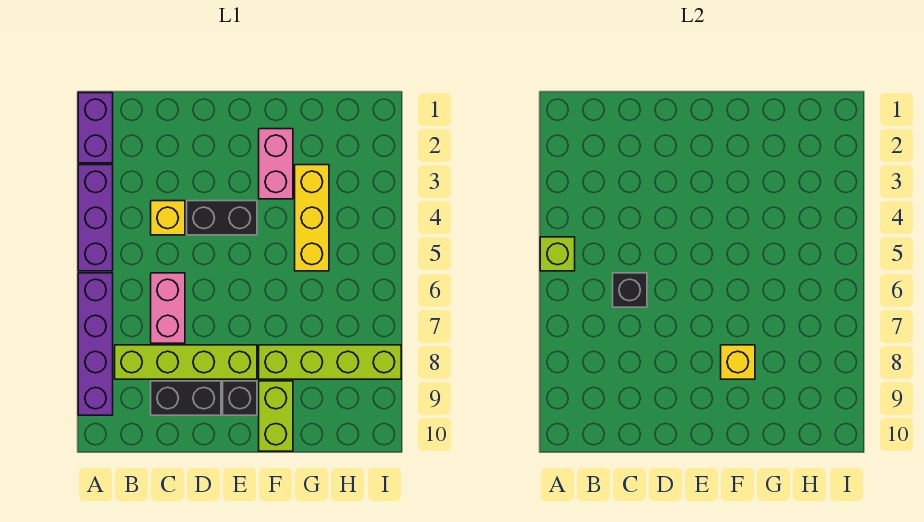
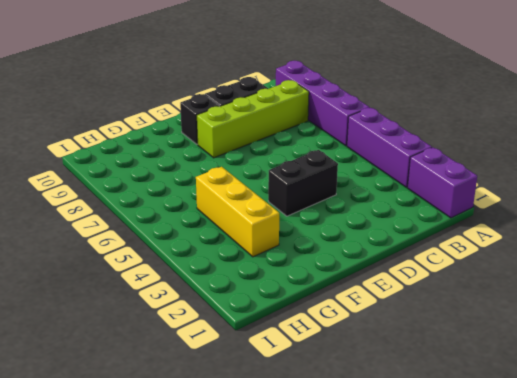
none -> yellow brick C4 level 1
none -> pink brick C6:C7 level 1
none -> pink brick F2:F3 level 1

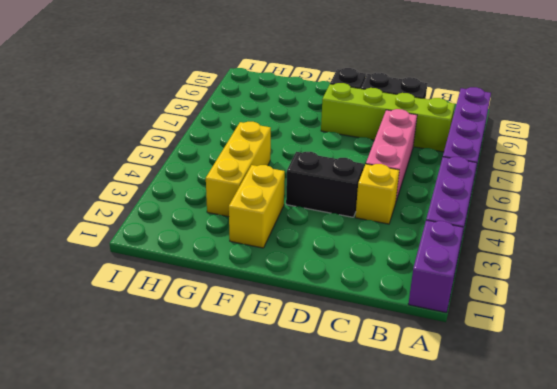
pink brick C5:C7 level 1 -> pink brick C6:C7 level 1
yellow brick F2:F3 level 1 -> pink brick F2:F3 level 1
none -> lime brick F8:I8 level 1
none -> lime brick F9:F10 level 1
none -> lime brick A5 level 2

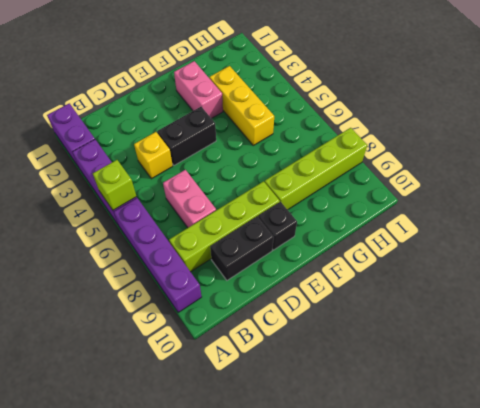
none -> lime brick F9:F10 level 1
none -> black brick C6 level 2
none -> yellow brick F8 level 2

